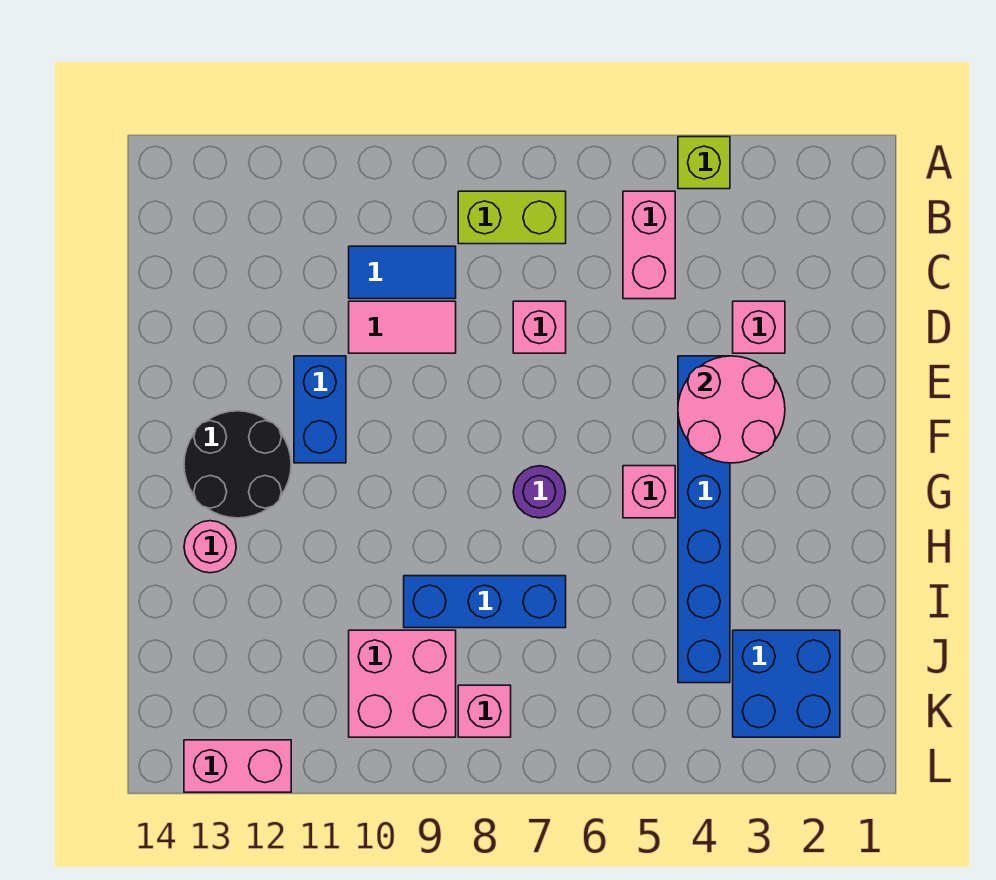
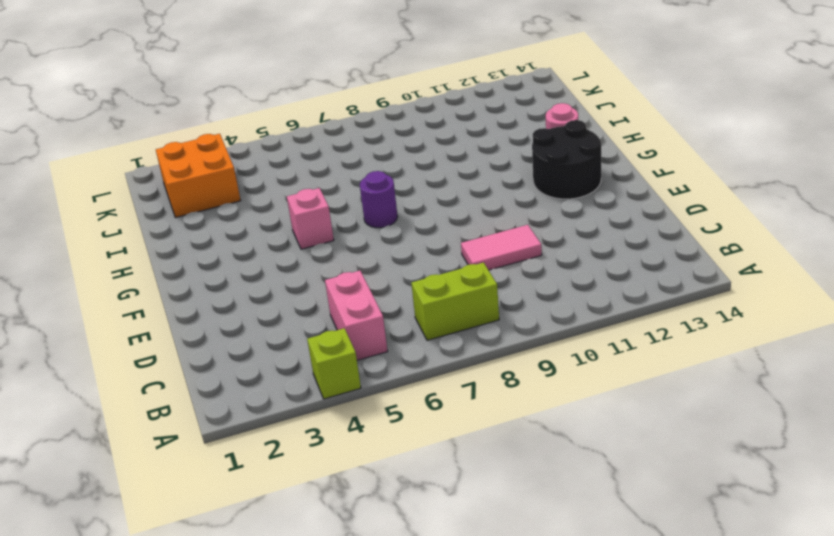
orange brick J2:K3 level 1 -> blue brick J2:K3 level 1
none -> blue tile C9:C10 level 1
none -> pink brick D3 level 1
none -> pink brick D7 level 1

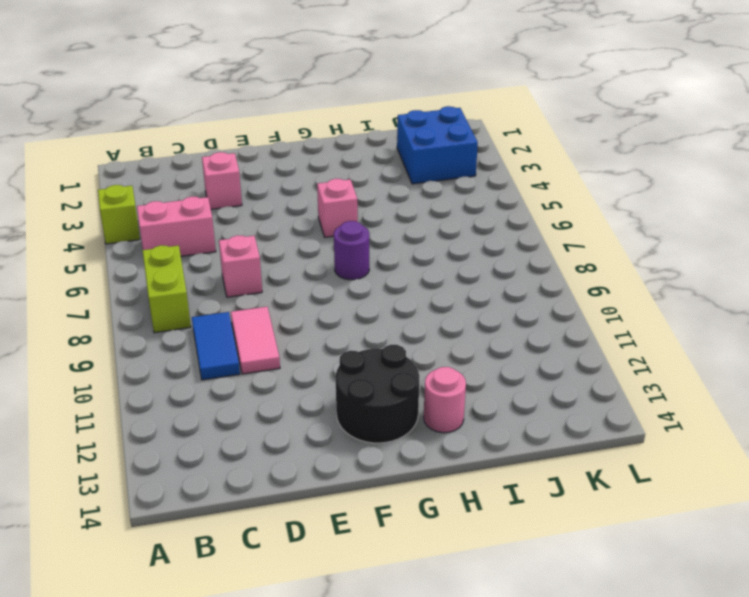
none -> blue brick E4:J4 level 1
none -> blue brick E11:F11 level 1
none -> blue brick I7:I9 level 1

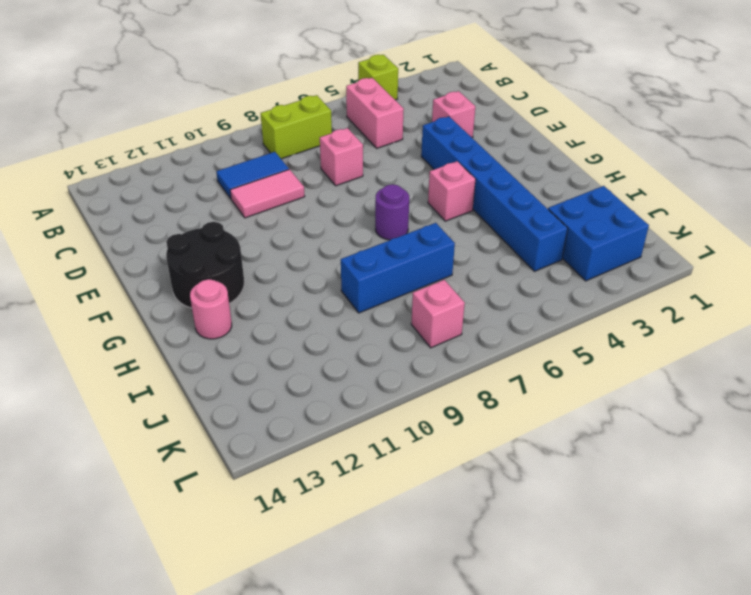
none -> blue brick E11:F11 level 1
none -> pink brick J9:K10 level 1
none -> pink brick L12:L13 level 1

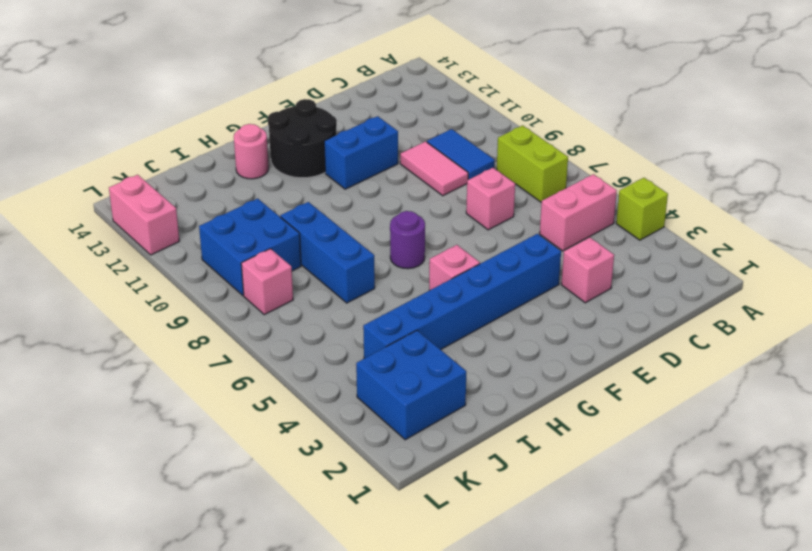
blue brick J9:K10 level 1 -> pink brick J9:K10 level 1
none -> pink round brick E3:F4 level 2

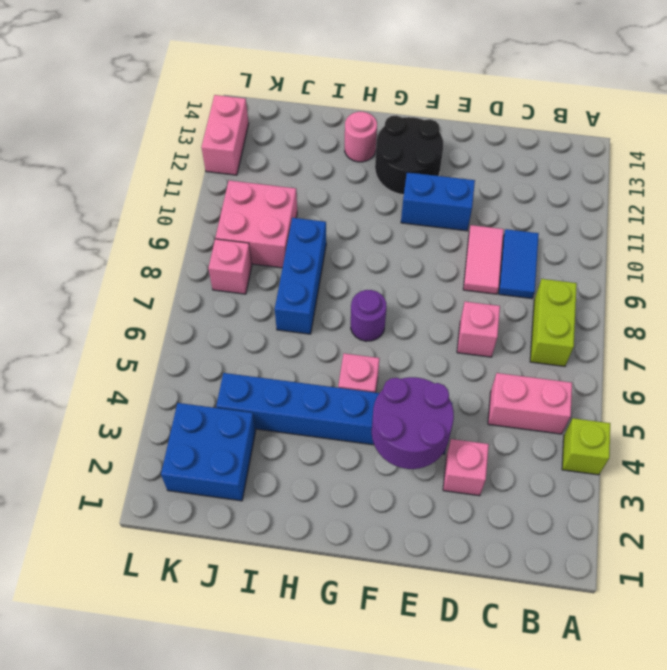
purple round brick E3:F4 level 2 -> pink round brick E3:F4 level 2

